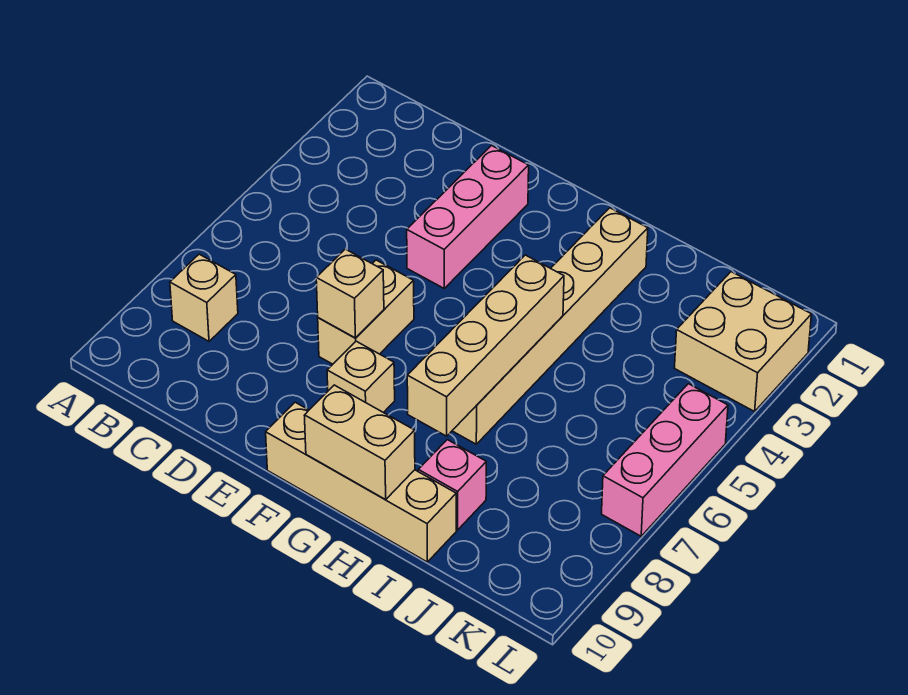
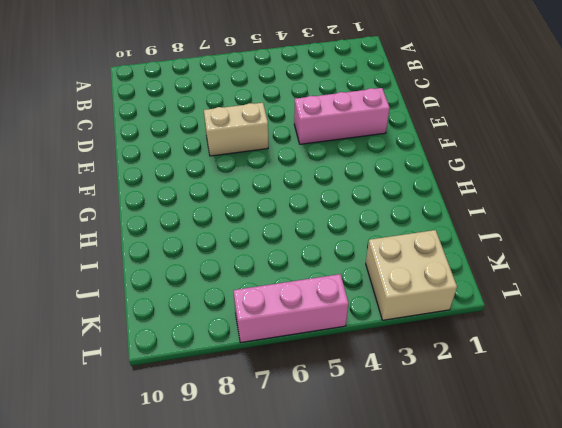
none -> tan brick B8 level 1
none -> tan brick F8 level 1
none -> tan brick F10:I10 level 1

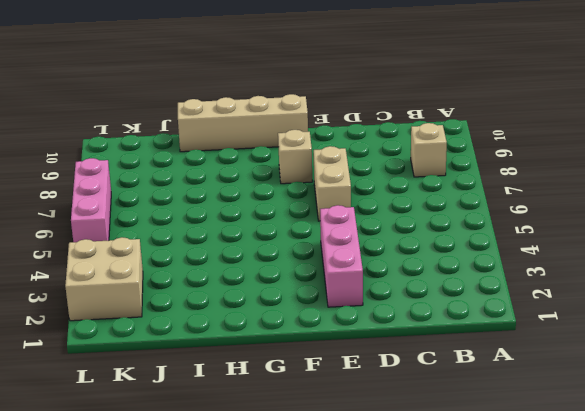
none -> tan brick H2:H7 level 1
none -> pink brick I9 level 1
none -> tan brick E7 level 2

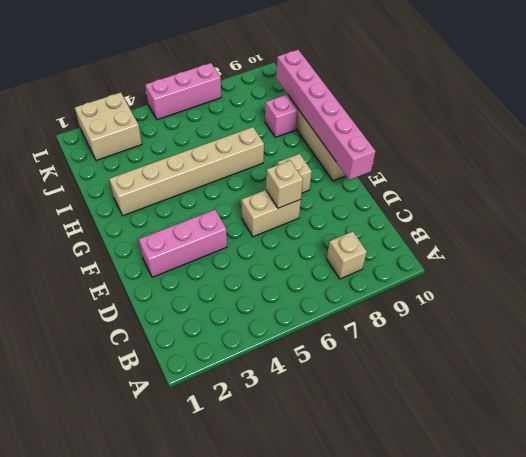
pink brick E10:J10 level 2 -> tan brick G10:H10 level 2
none -> tan brick H5:H8 level 2

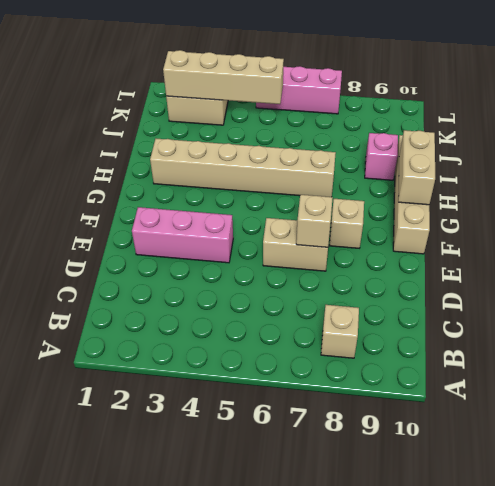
tan brick K2:K5 level 2 -> tan brick H5:H8 level 2

